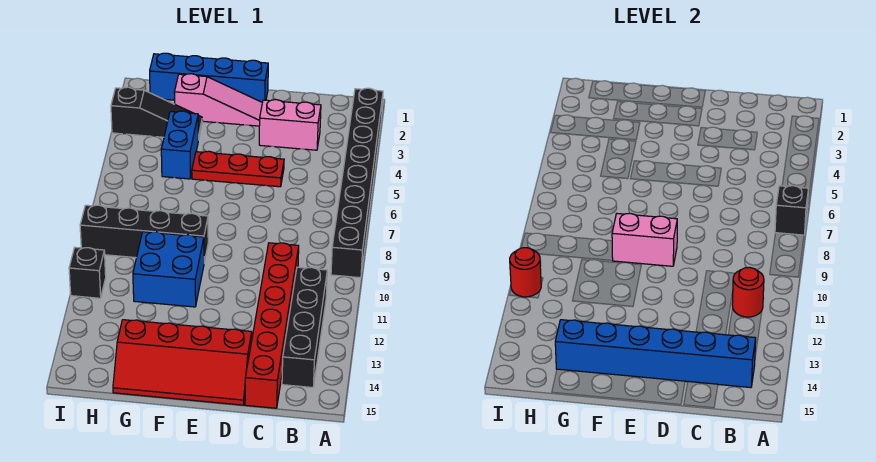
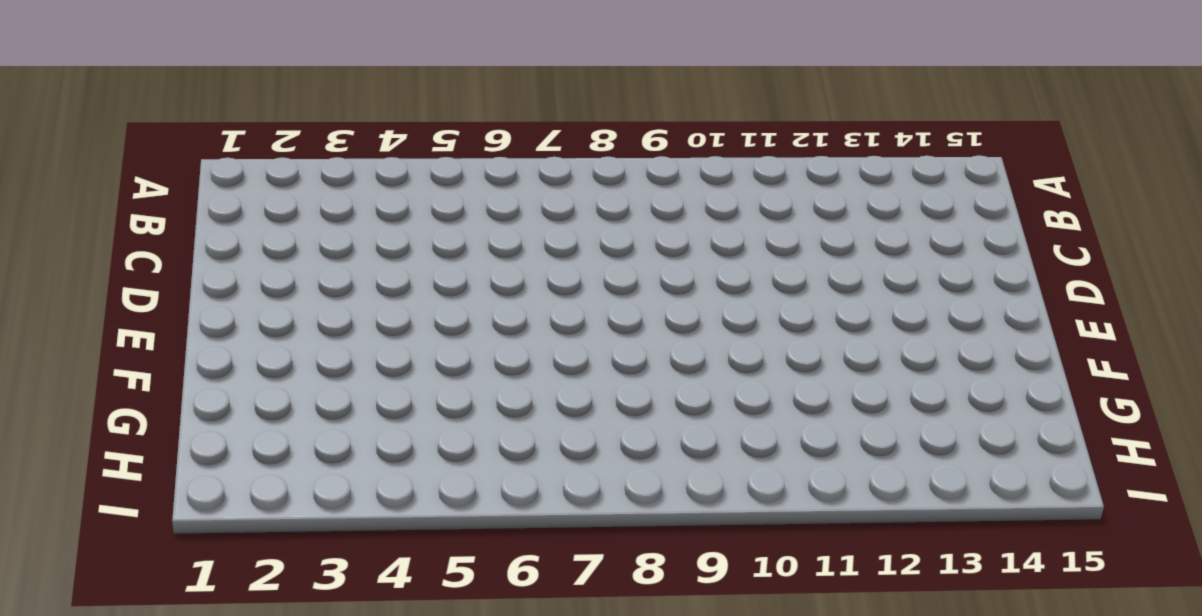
none -> black brick A2:A9 level 1
none -> black brick B11:B14 level 1
none -> pink brick C3:D3 level 1

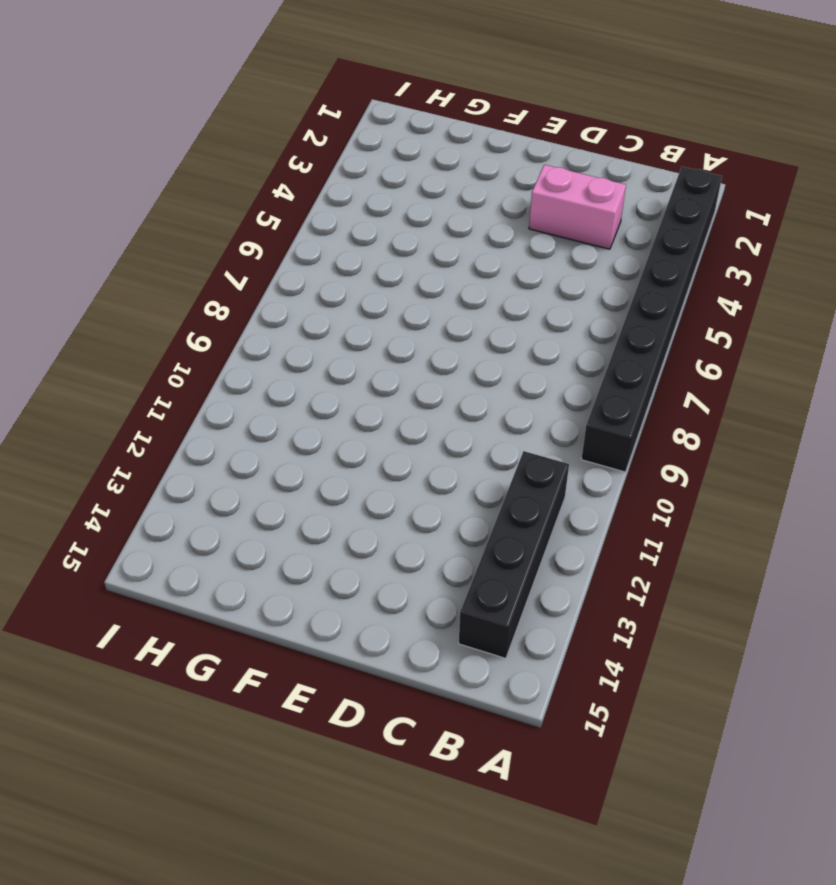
none -> red brick C10:C15 level 1
none -> red plate D5:F5 level 1
none -> red slope D14:G15 level 1 top 14

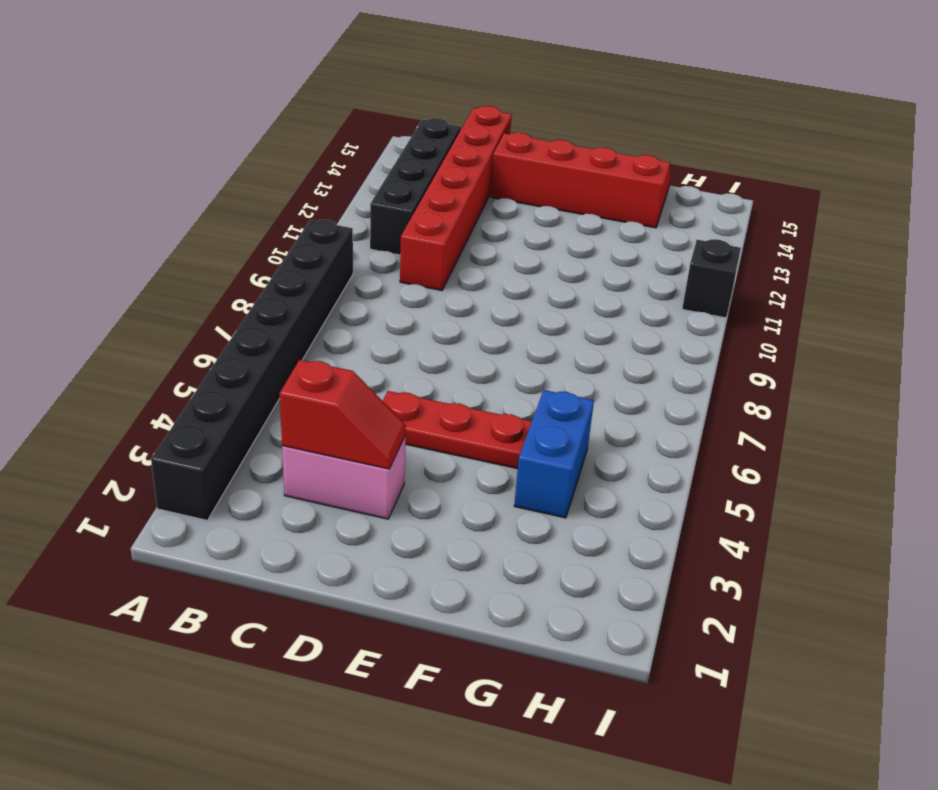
red slope C3:D3 level 2 top C -> none
none -> blue brick E1:H1 level 1
none -> pink slope E2:G2 level 1 top G
none -> black brick F9:I9 level 1

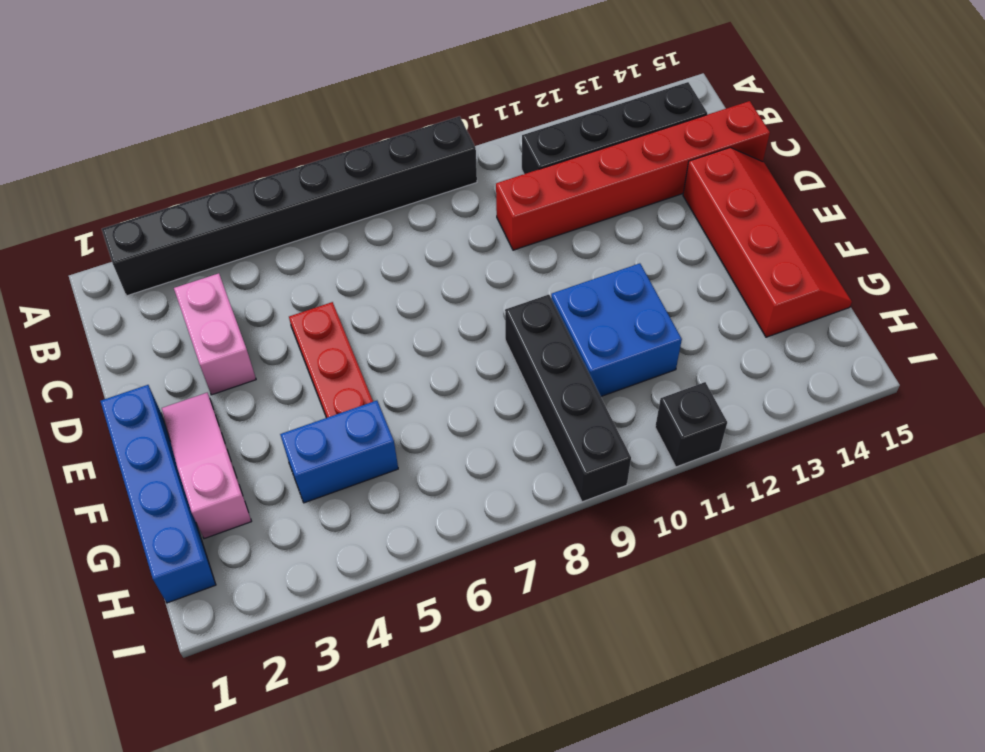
none -> black slope G3:I3 level 1 top I
none -> black brick A7 level 2
none -> red round brick B11 level 2

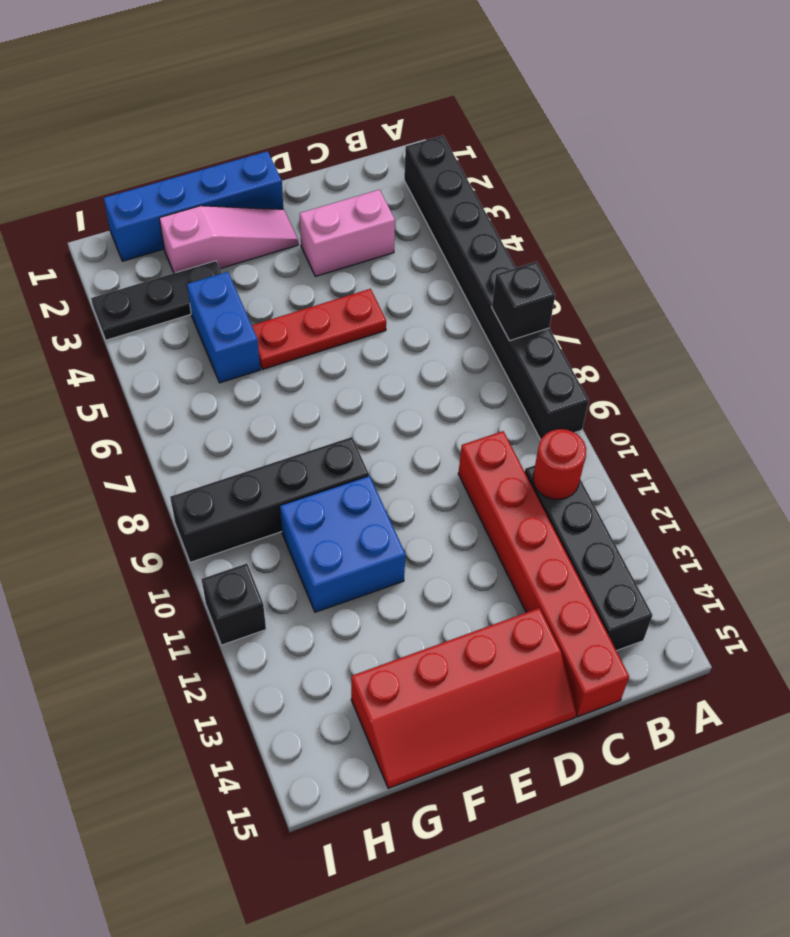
black plate G3:I3 level 1 -> black slope G3:I3 level 1 top I
none -> blue brick B14:G14 level 2
none -> pink brick E9:F9 level 2
none -> red round brick I11 level 2

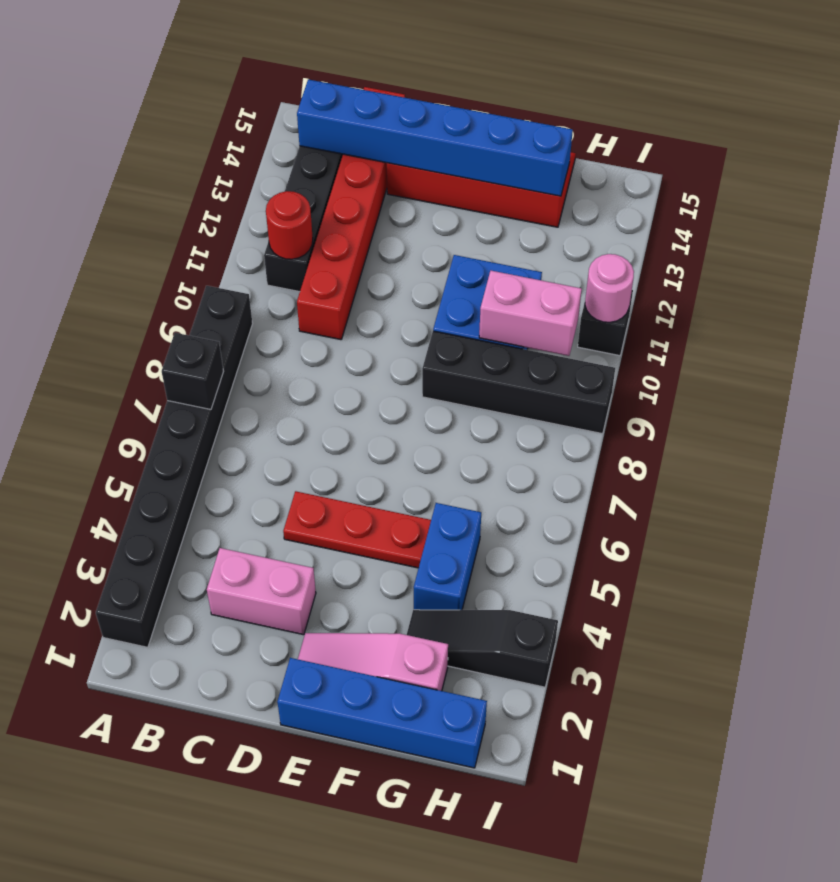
pink brick G10:H10 level 2 -> pink brick E9:F9 level 2
pink round brick I11 level 2 -> red round brick I11 level 2

